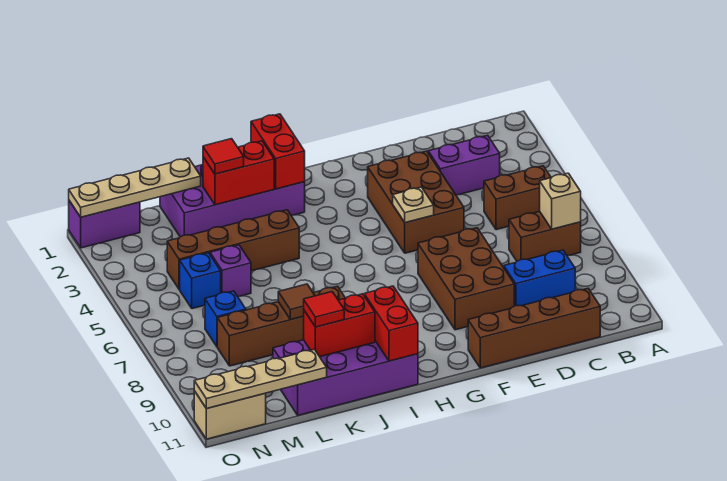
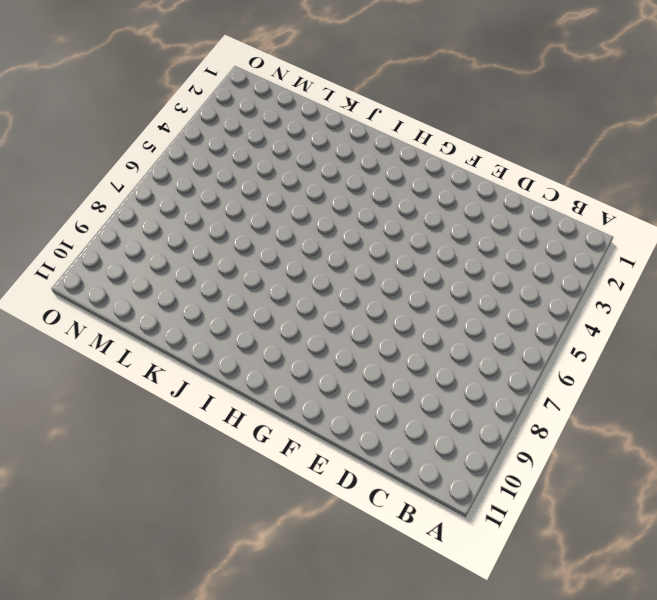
none -> brown brick B5:C5 level 1
none -> brown brick B7:C7 level 1
none -> purple brick C3:D3 level 1

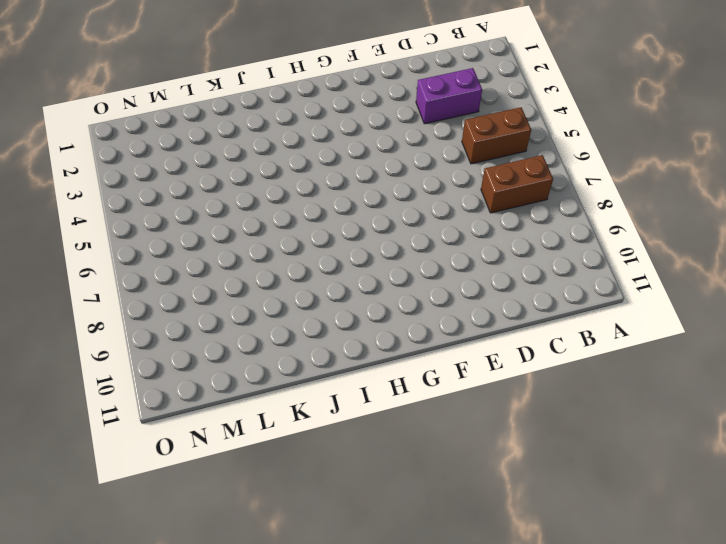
none -> blue brick C9:D9 level 1
none -> brown brick C11:F11 level 1
none -> brown brick E3:F5 level 1

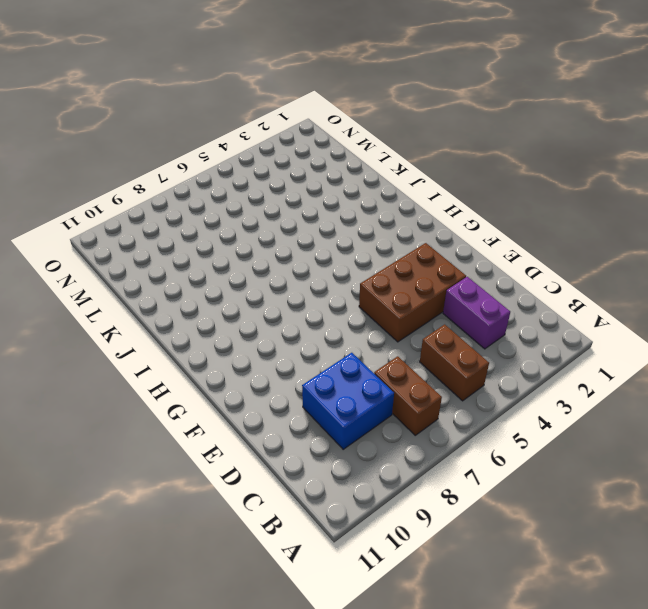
blue brick C8:D9 level 1 -> blue brick C9:D9 level 1
none -> brown brick C11:F11 level 1
none -> brown brick E7:F9 level 1
none -> purple brick I1:L2 level 1

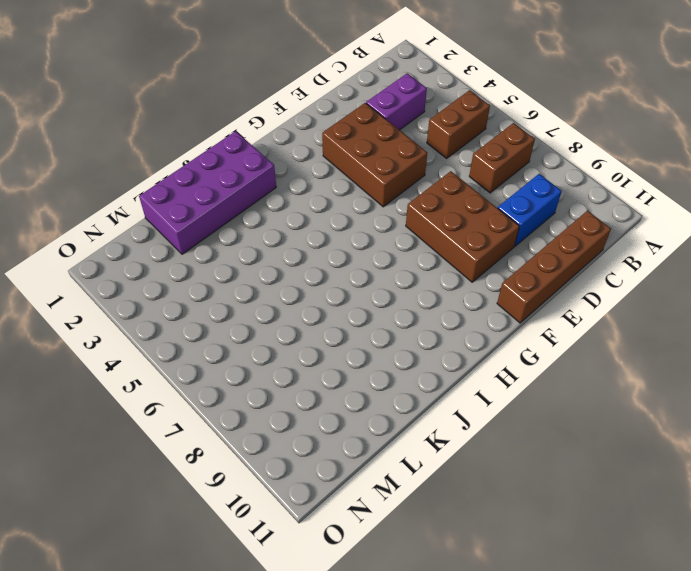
none -> purple brick I10:L11 level 1
none -> brown brick J4:M4 level 1
none -> brown brick J8:M8 level 1

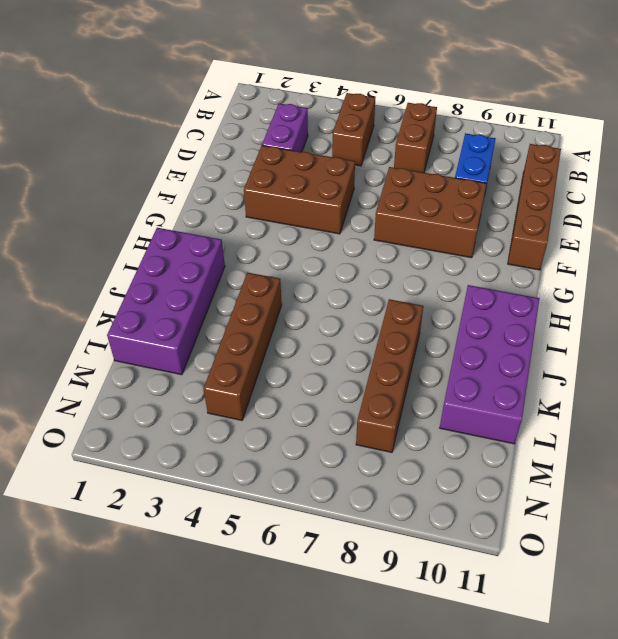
none -> purple brick L5 level 1
none -> blue brick M5 level 1
none -> blue brick M7 level 1

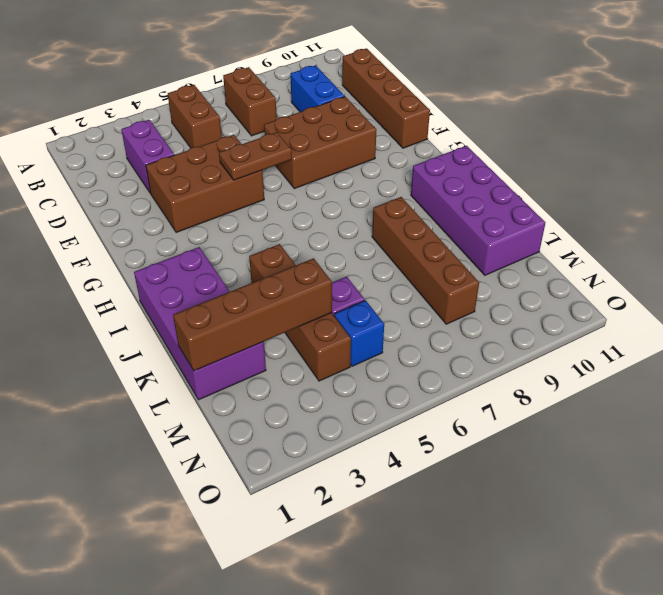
brown plate F5:F6 level 2 -> tan plate F5 level 2
brown brick L1:L4 level 2 -> tan plate L1:O1 level 2
none -> blue brick M7 level 1
none -> purple brick N1:O1 level 1
none -> tan brick N11:O11 level 1

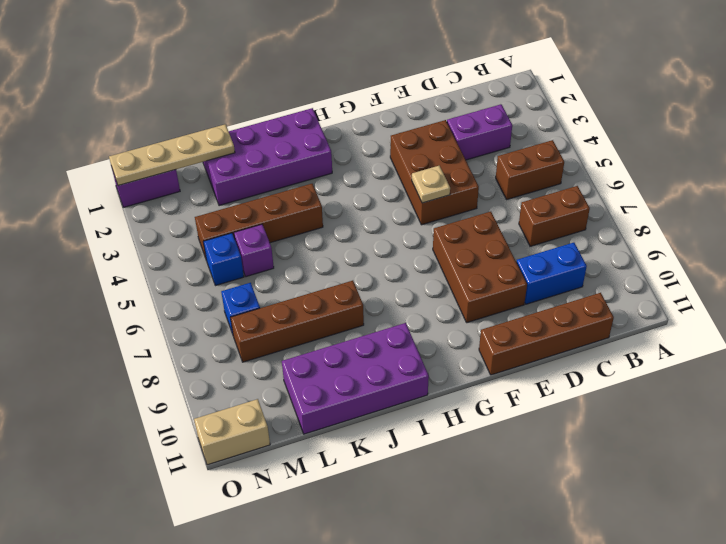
none -> tan brick B7 level 2
none -> red brick I1:I2 level 2
none -> red brick I10:I11 level 2

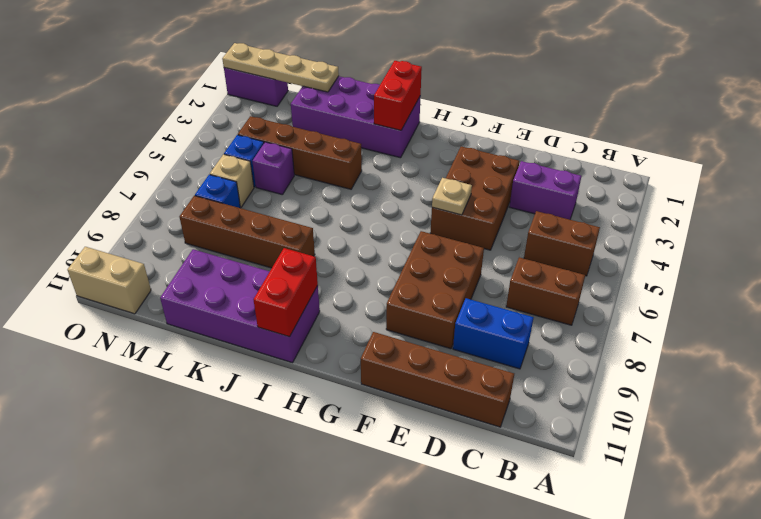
tan brick M6 level 1 -> tan brick B7 level 2
none -> red brick J2:K2 level 2
none -> red brick J10:K10 level 2
none -> brown tile K8 level 2

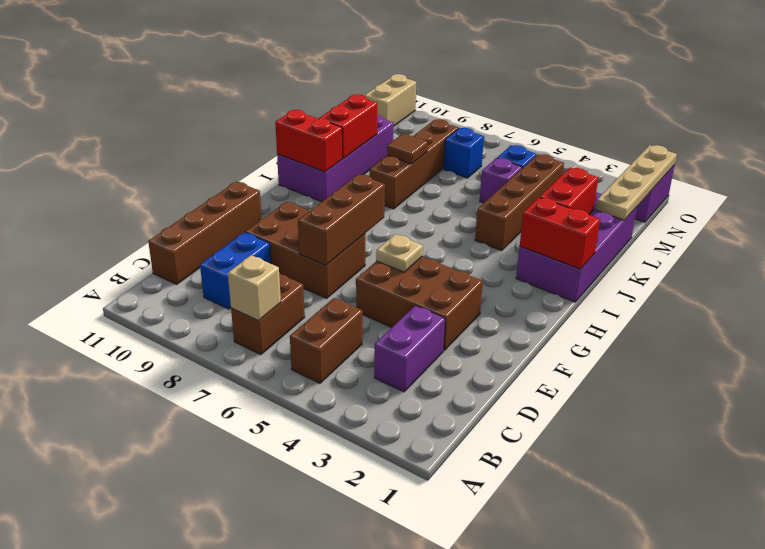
brown brick E7:G7 level 2 -> none
none -> tan plate L11:O11 level 2
none -> red tile K2 level 3
none -> red tile K10 level 3

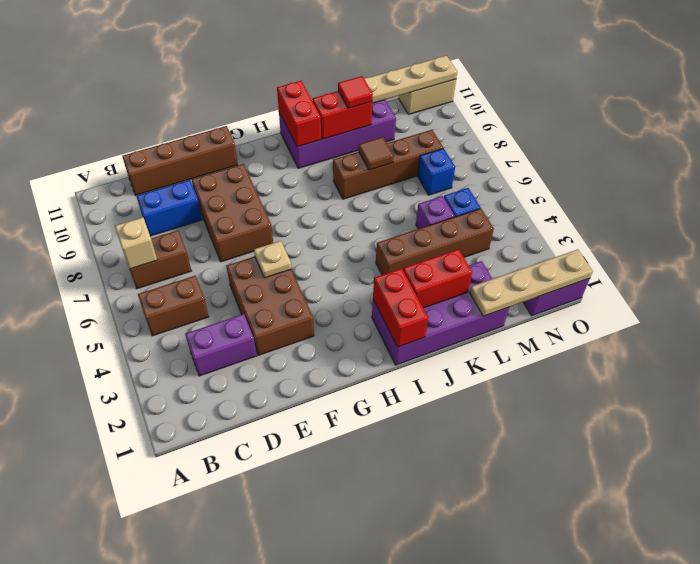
none -> red tile K2 level 3

